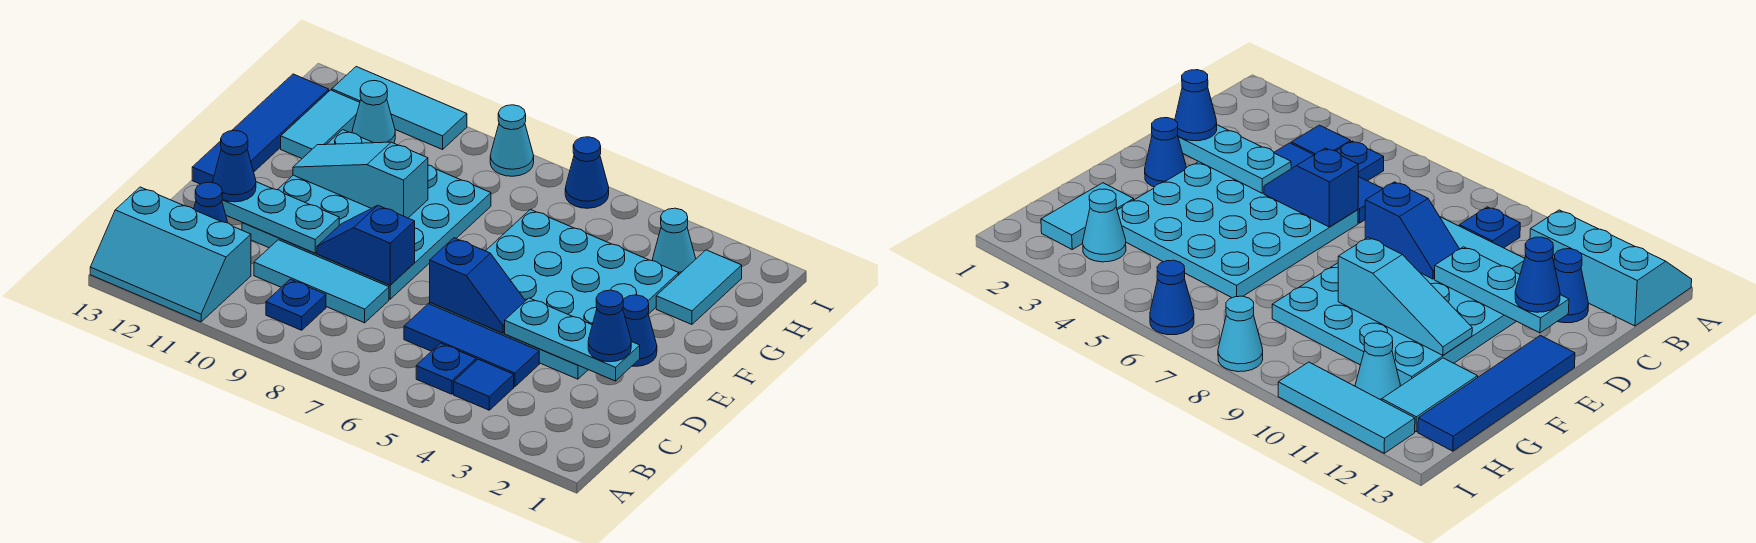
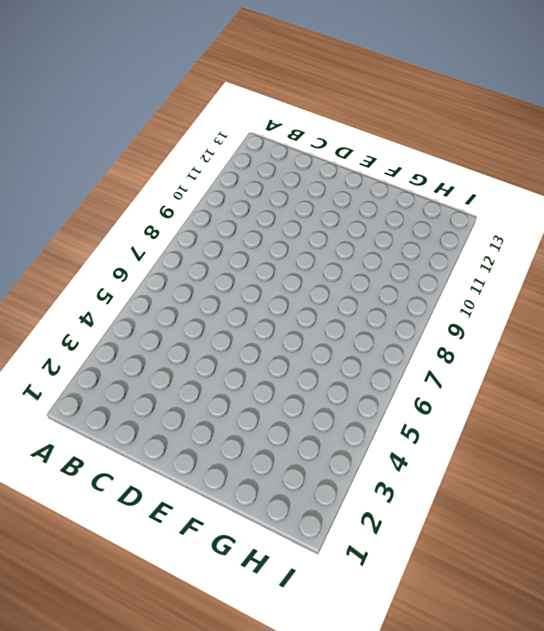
none -> cyan slope A11:B13 level 1 top B
none -> blue tile B4 level 1
none -> blue plate B5 level 1

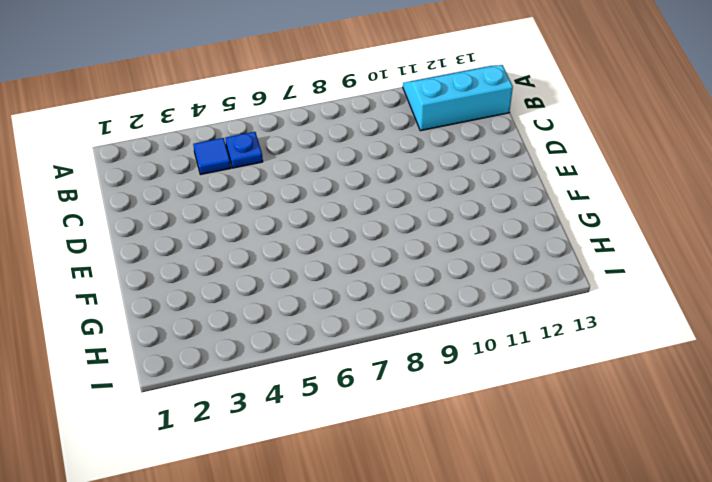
none -> blue plate B9 level 1
none -> blue tile C4:C6 level 1
none -> cyan tile C8:C10 level 1

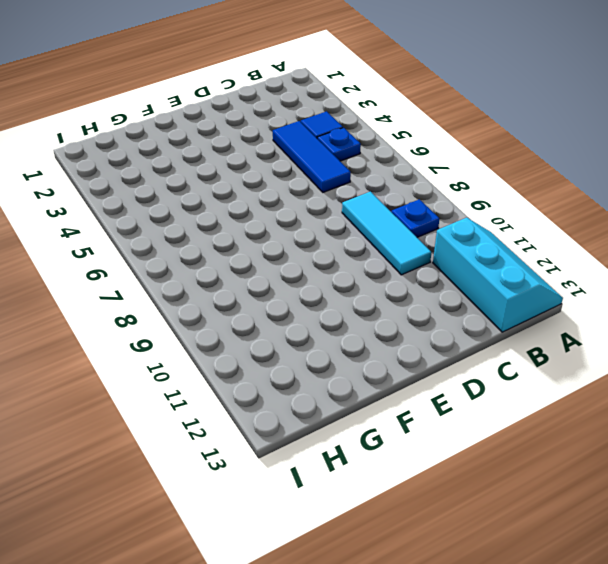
none -> blue cone C12 level 1
none -> cyan plate D3:G6 level 1
none -> cyan plate D8:G11 level 1

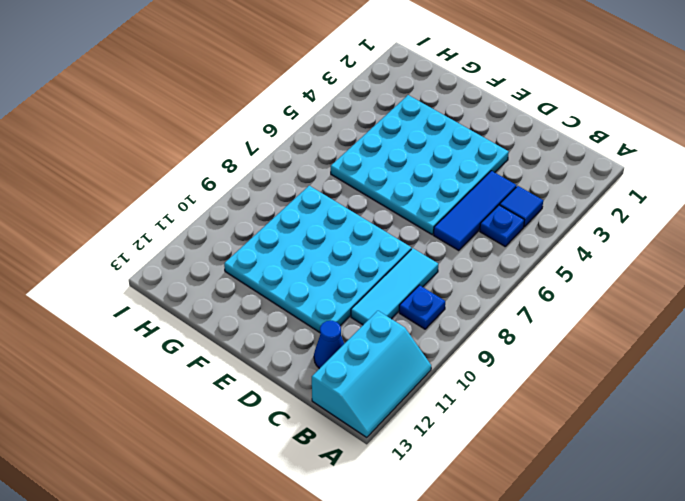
none -> blue cone E2 level 1
none -> blue tile E13:H13 level 1
none -> cyan tile G2:H2 level 1

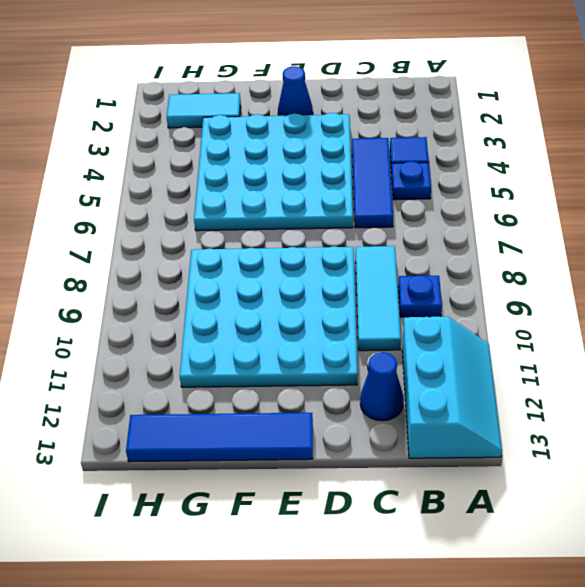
none -> cyan tile G12:H12 level 1
none -> cyan cone H3 level 1
none -> cyan cone H11 level 1

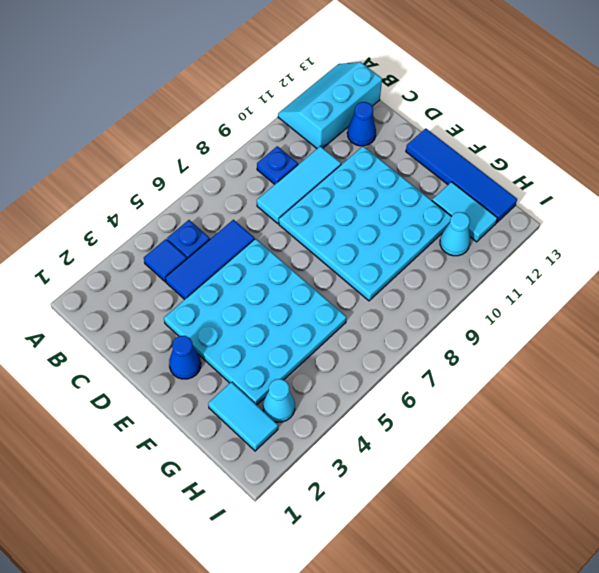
none -> blue cone I6 level 1
none -> cyan cone I8 level 1
none -> cyan tile I10:I12 level 1

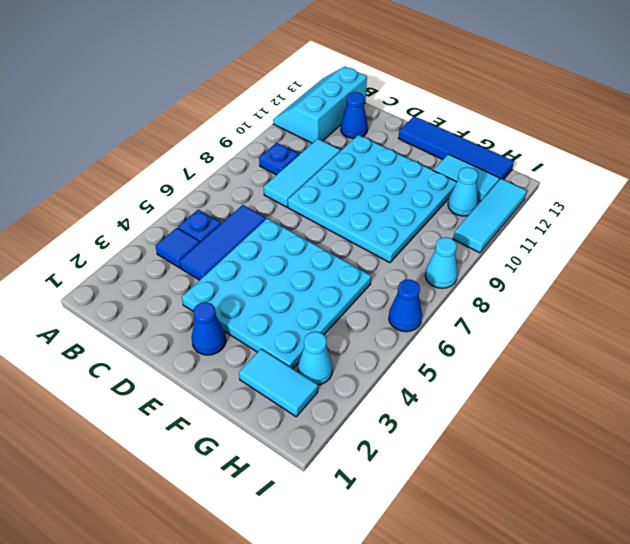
none -> cyan plate D2:D4 level 2
none -> blue slope D5:D6 level 2 top 6
none -> blue slope D8:D9 level 2 top 8

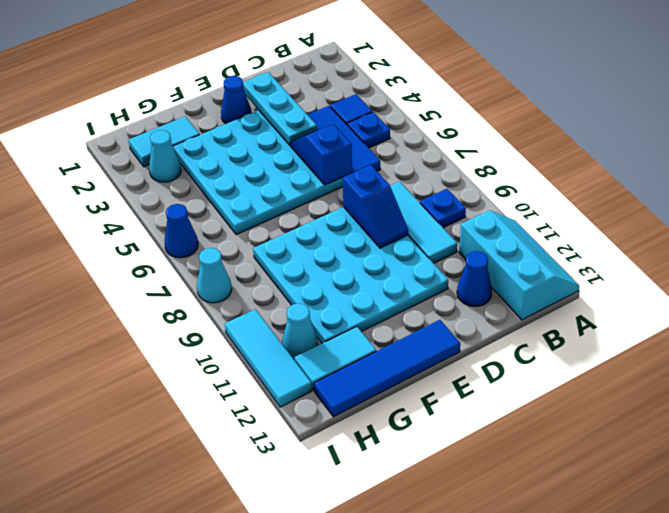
none -> cyan plate D10:D12 level 2
none -> cyan slope F9:F11 level 2 top 9
none -> blue cone D2 level 3

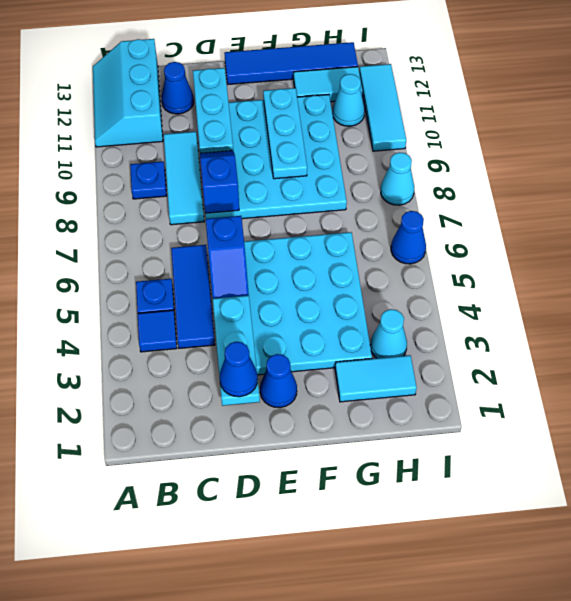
cyan plate F9:F11 level 2 -> cyan slope F9:F11 level 2 top 9
none -> blue cone D12 level 3

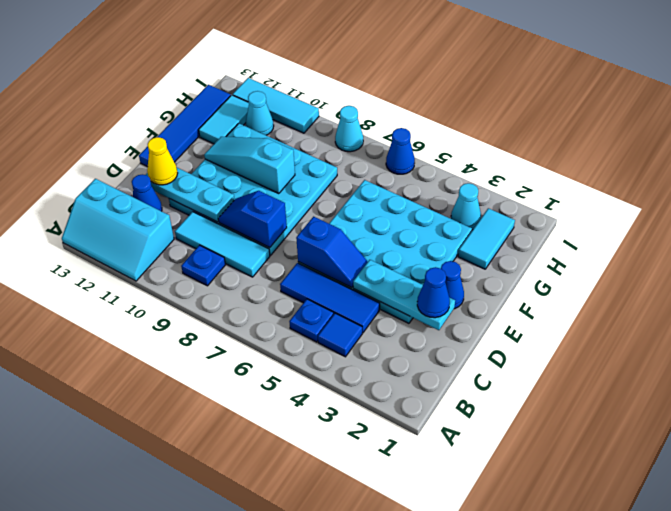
yellow cone D12 level 3 -> blue cone D12 level 3

